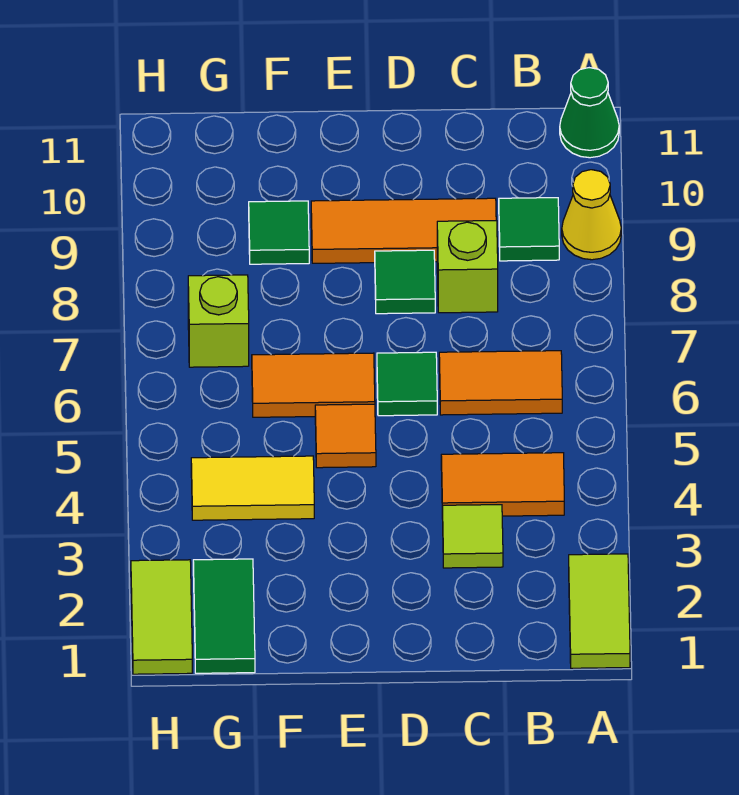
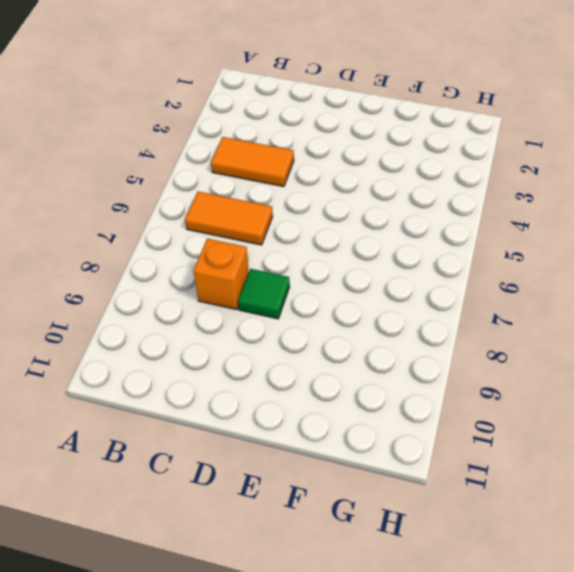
orange brick C8 level 1 -> lime brick C8 level 1
none -> lime tile A1:A2 level 1
none -> yellow cone A9 level 1
none -> green cone A11 level 1

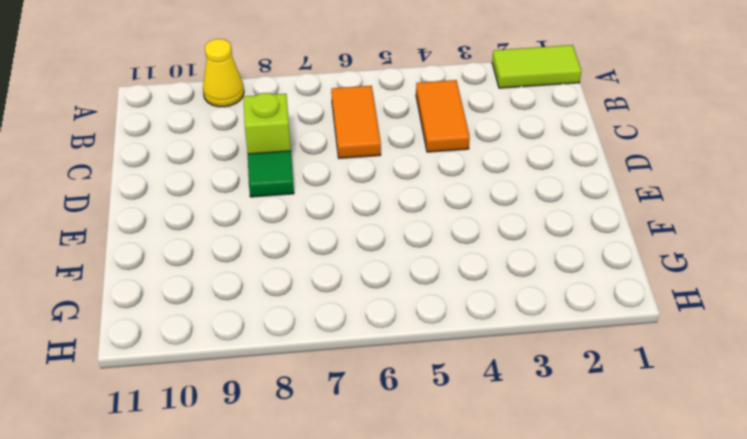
none -> green cone A11 level 1
none -> green tile B9 level 1
none -> lime tile C3 level 1

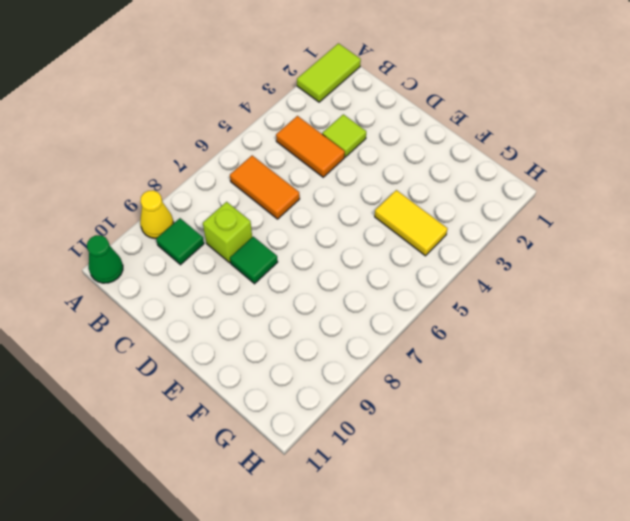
none -> orange tile C9:E9 level 1
none -> green tile D6 level 1
none -> orange tile E5 level 1

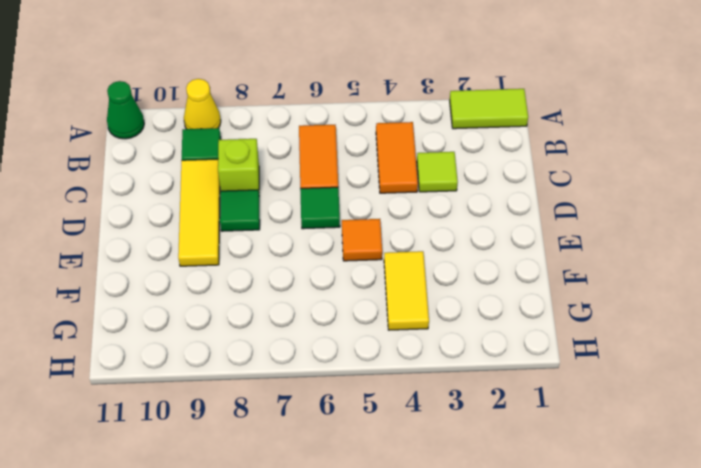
yellow tile C9:E9 level 1 -> orange tile C9:E9 level 1
none -> orange tile E6:F6 level 1
none -> green tile F9 level 1
none -> green tile G1:G2 level 1

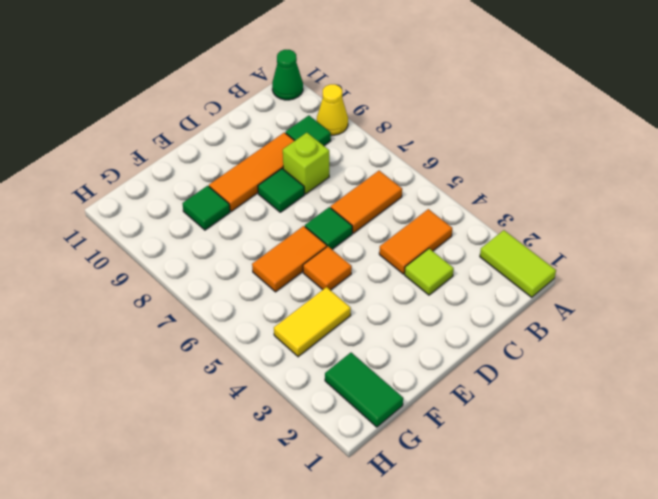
none -> lime brick G7 level 1
none -> lime tile H1:H2 level 1

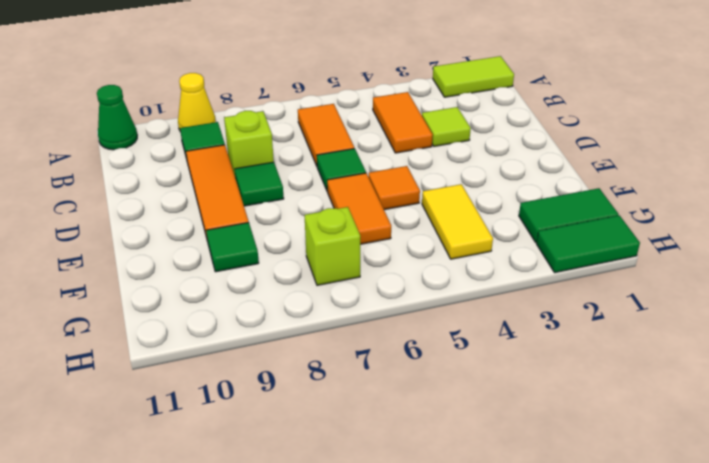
green tile H1:H2 level 1 -> lime tile H1:H2 level 1

